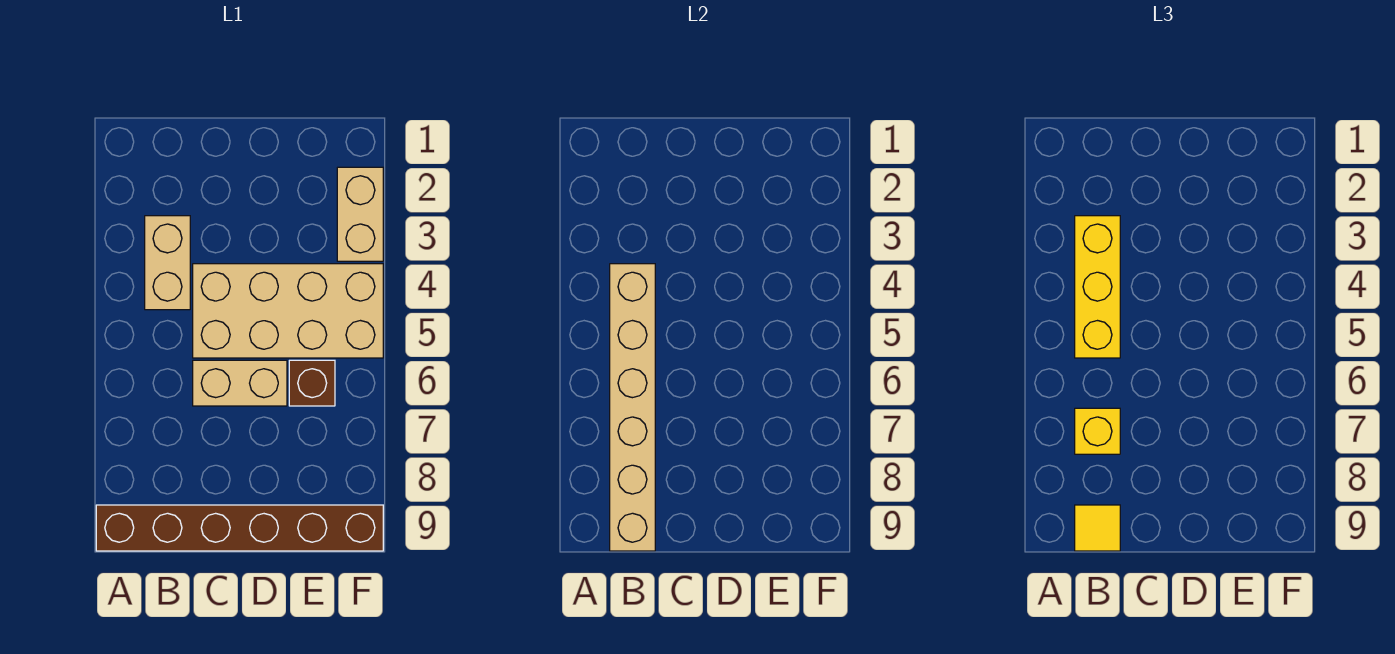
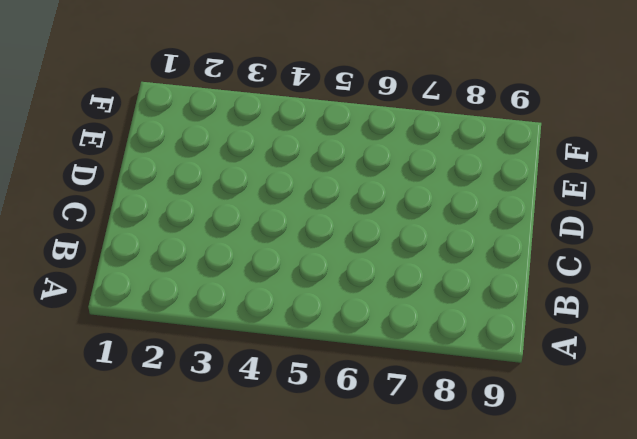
none -> brown brick A9:F9 level 1
none -> tan brick B3:B4 level 1

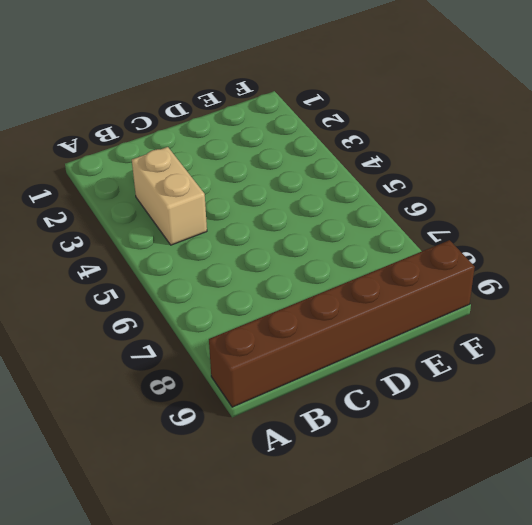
none -> tan brick C4:F5 level 1
none -> tan brick C6:D6 level 1

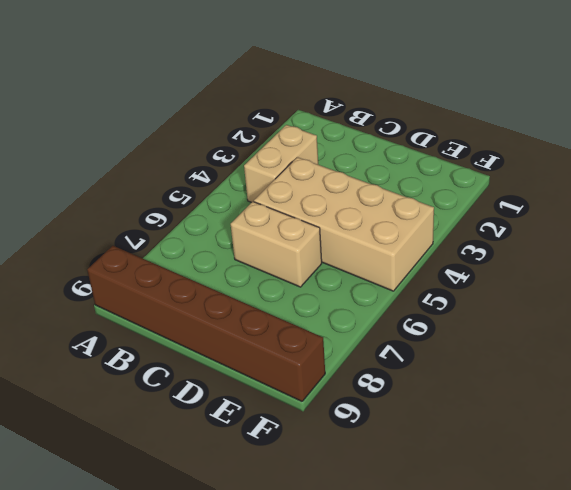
none -> brown brick E6 level 1
none -> tan brick F2:F3 level 1

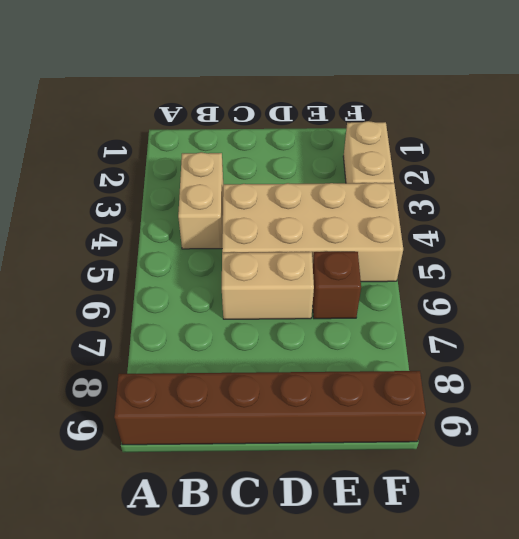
none -> tan brick B4:B9 level 2
none -> yellow brick B3:B5 level 3

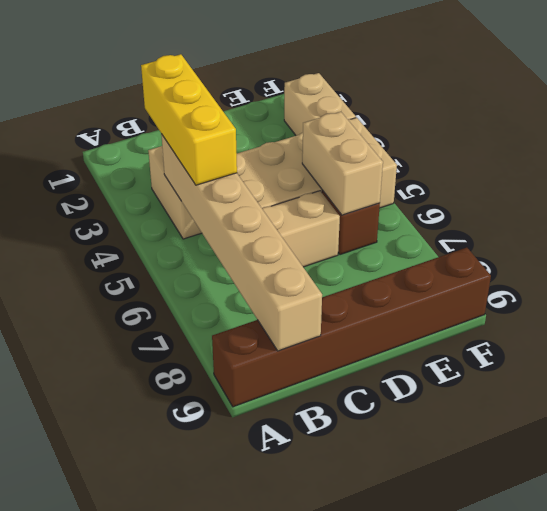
tan brick E5:E6 level 2 -> none
none -> yellow brick B7 level 3
none -> yellow tile B9 level 3

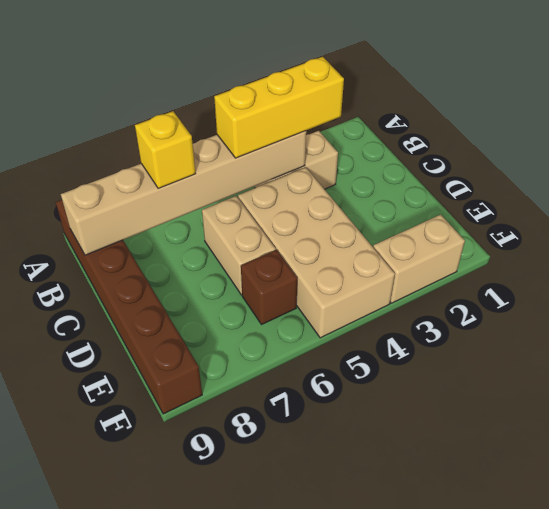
none -> yellow tile B9 level 3

